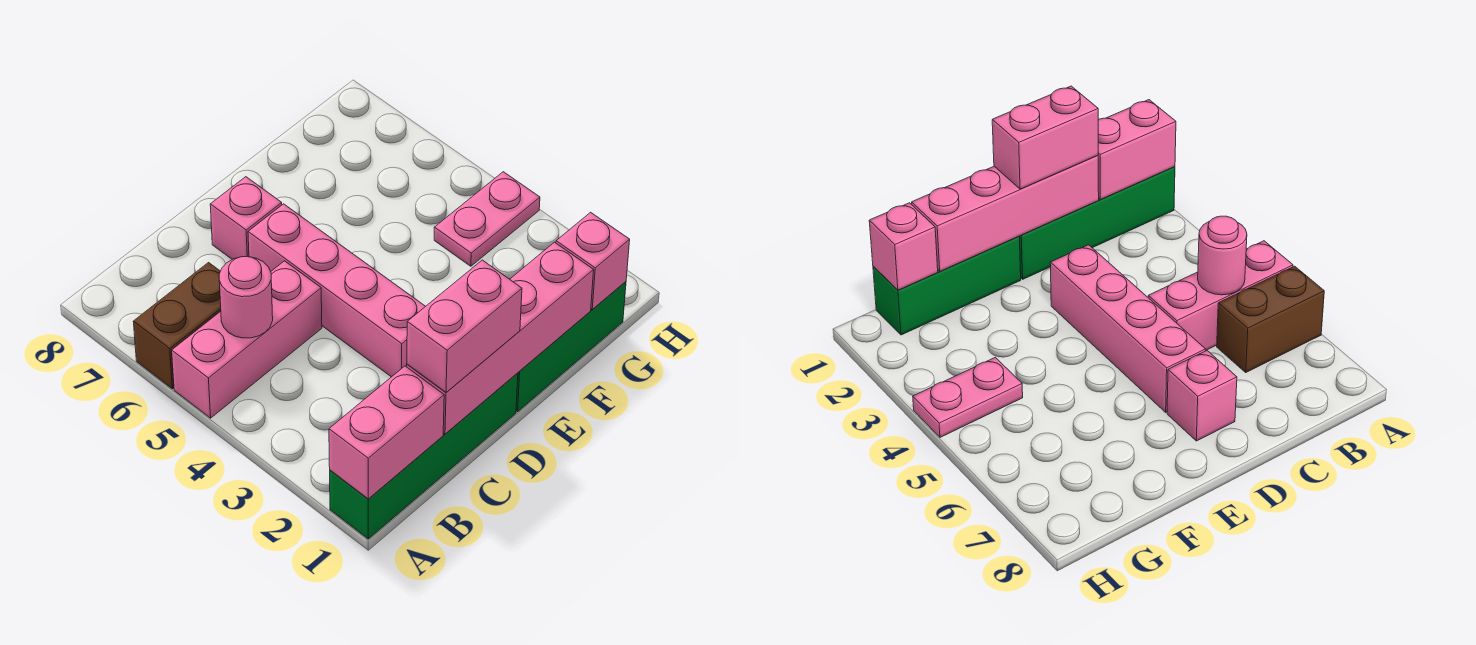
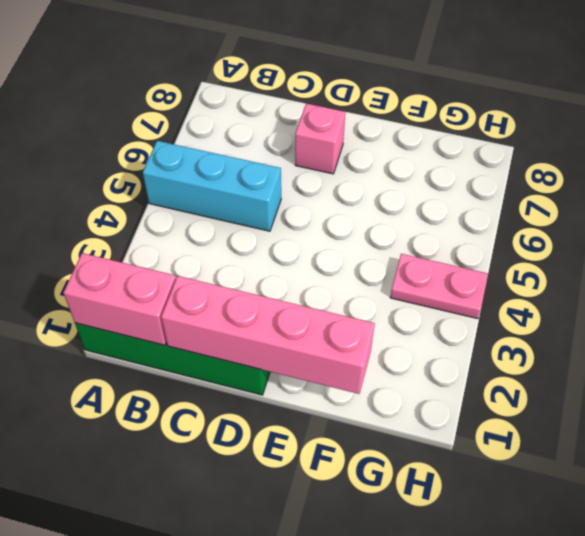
cyan brick A5:C5 level 1 -> pink brick A5:C5 level 1
none -> brown brick A6:B6 level 1
none -> pink brick D3:D6 level 1
none -> green brick E1:G1 level 1

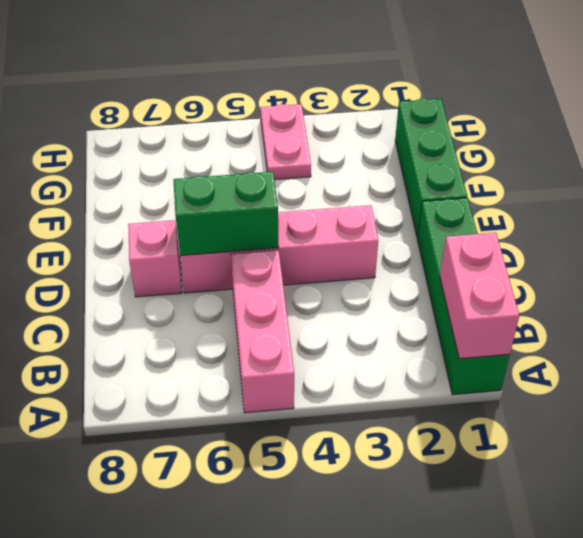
green brick D5:D6 level 2 -> none
none -> brown brick A6:B6 level 1
none -> pink round brick B5 level 2
none -> pink brick C1:F1 level 2

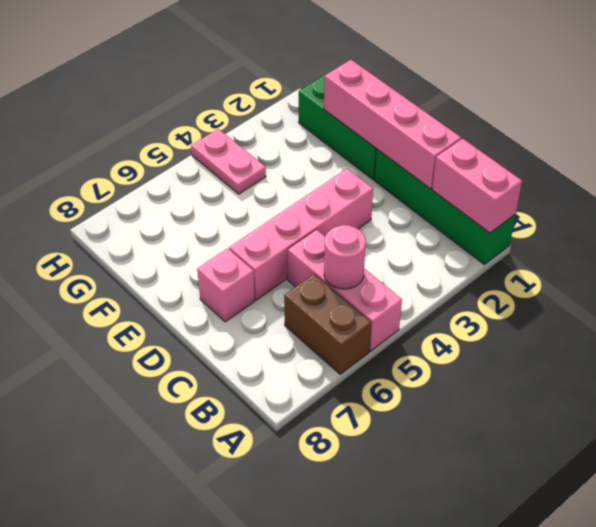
none -> pink brick G1 level 2
none -> pink brick C1:D1 level 3

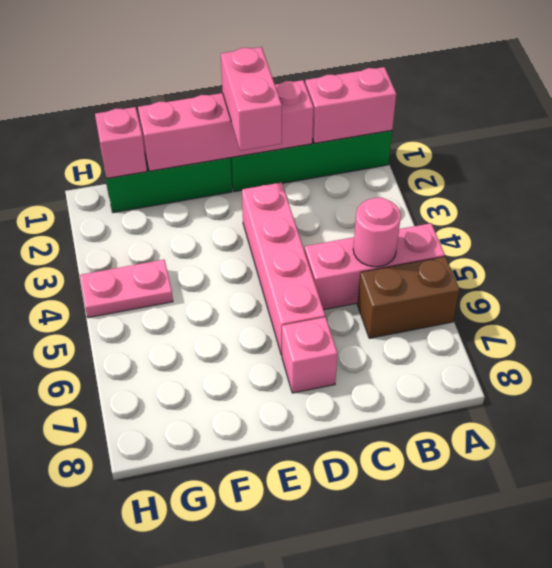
pink brick D1:D2 level 3 -> pink brick C1:D1 level 3

